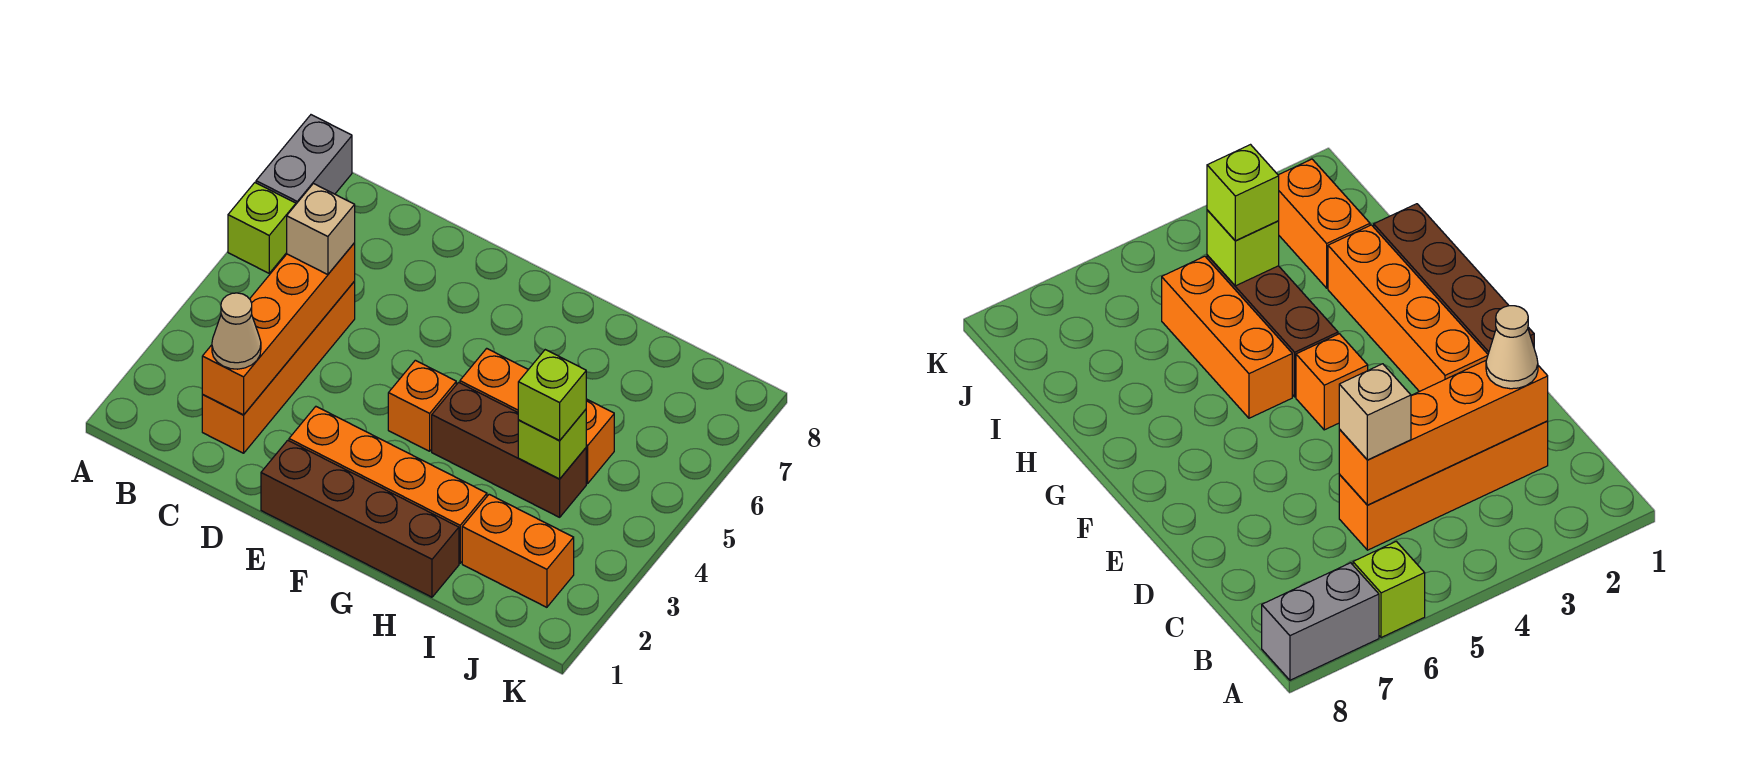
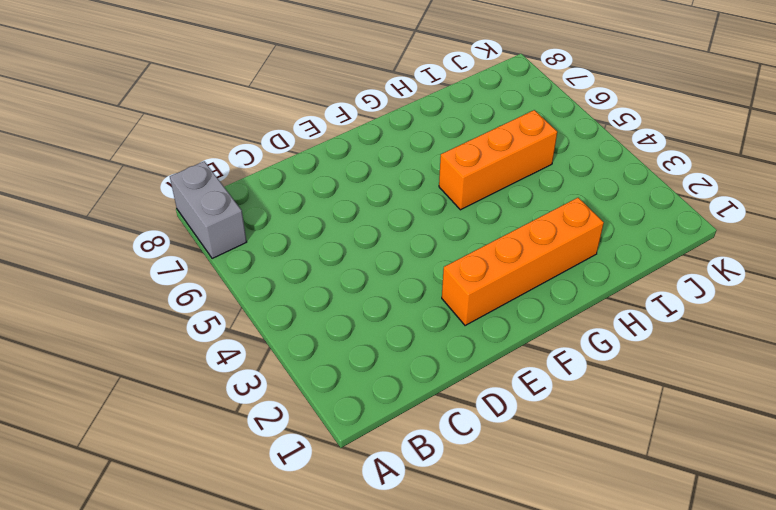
none -> lime brick A6 level 1
none -> orange brick C2:C5 level 1
none -> brown brick E1:H1 level 1

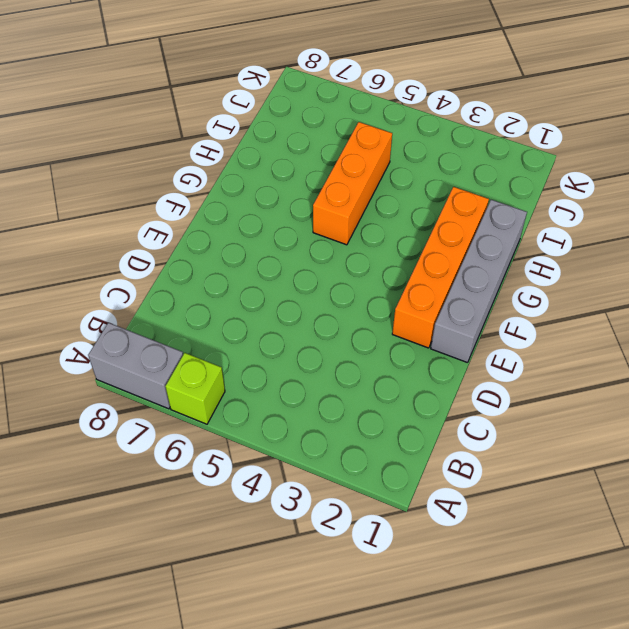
grey brick E1:H1 level 1 -> brown brick E1:H1 level 1
none -> orange brick C2:C5 level 1
none -> orange brick F4 level 1
none -> brown brick G4:I4 level 1

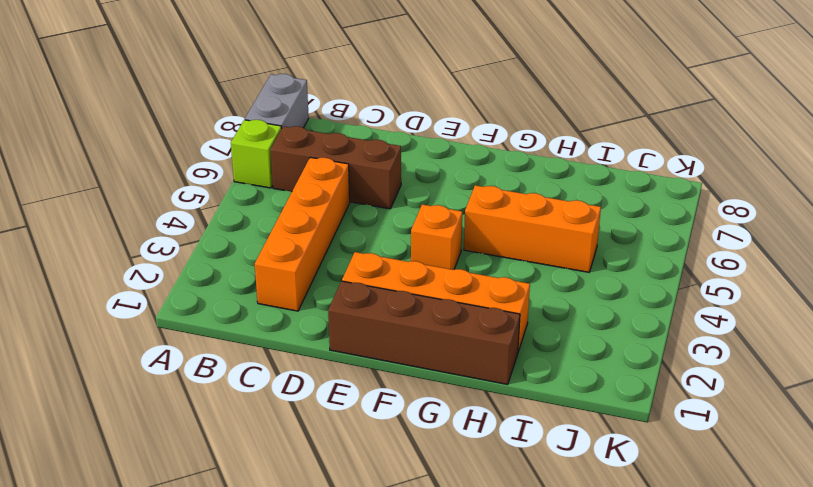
brown brick B6:D6 level 1 -> brown brick G4:I4 level 1
none -> orange brick I2:J2 level 1
none -> orange brick C2:C5 level 2
none -> lime brick I4 level 2

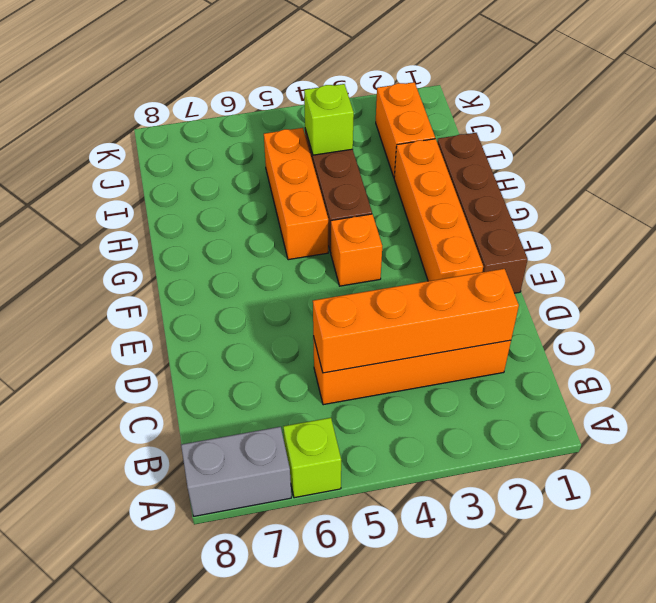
none -> tan cone C2 level 3
none -> tan brick C5 level 3
none -> lime brick I4 level 3

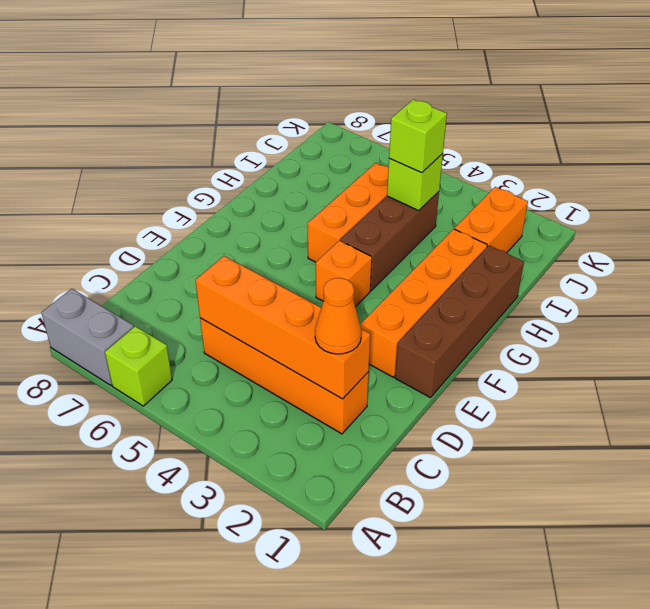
orange cone C2 level 3 -> tan cone C2 level 3
none -> tan brick C5 level 3

